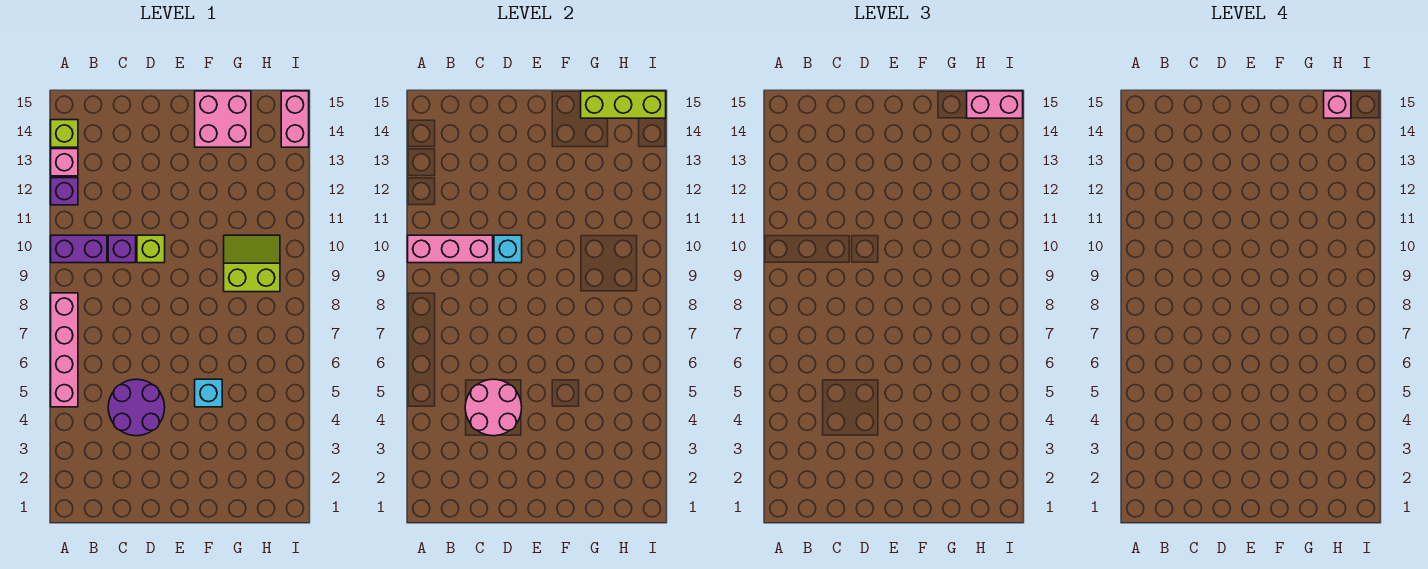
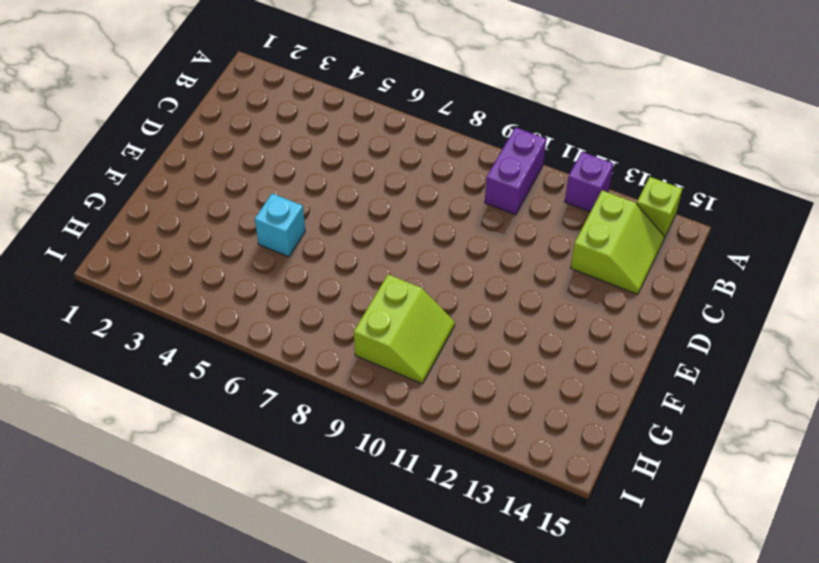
lime slope B13:C14 level 1 top 13 -> none
none -> pink brick A5:A8 level 1
none -> pink brick A13 level 1
none -> purple round brick C4:D5 level 1

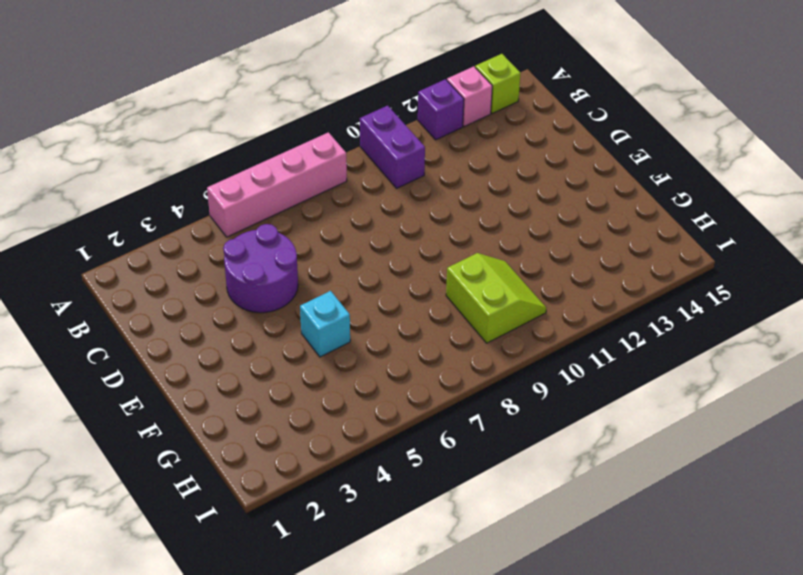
none -> purple brick C10 level 1
none -> lime brick D10 level 1
none -> pink brick F14:G15 level 1

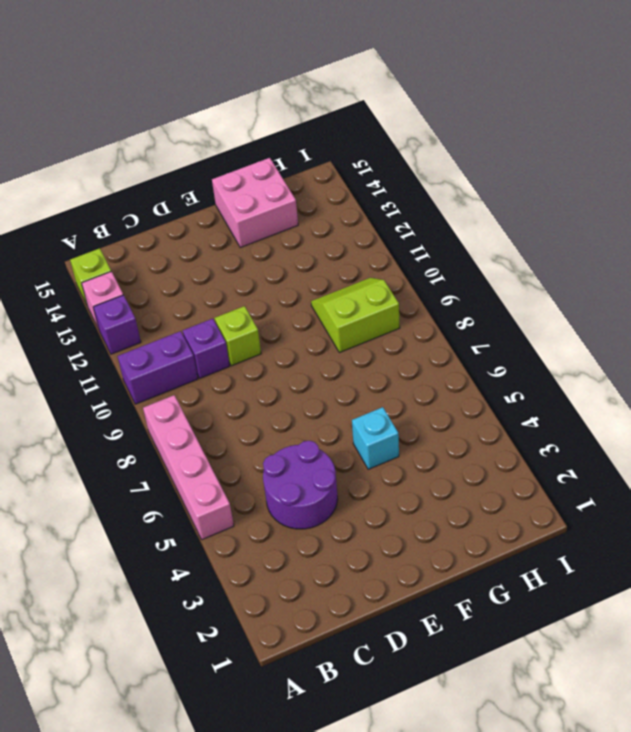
none -> pink brick I14:I15 level 1
none -> pink brick A10:C10 level 2
none -> pink round brick C4:D5 level 2

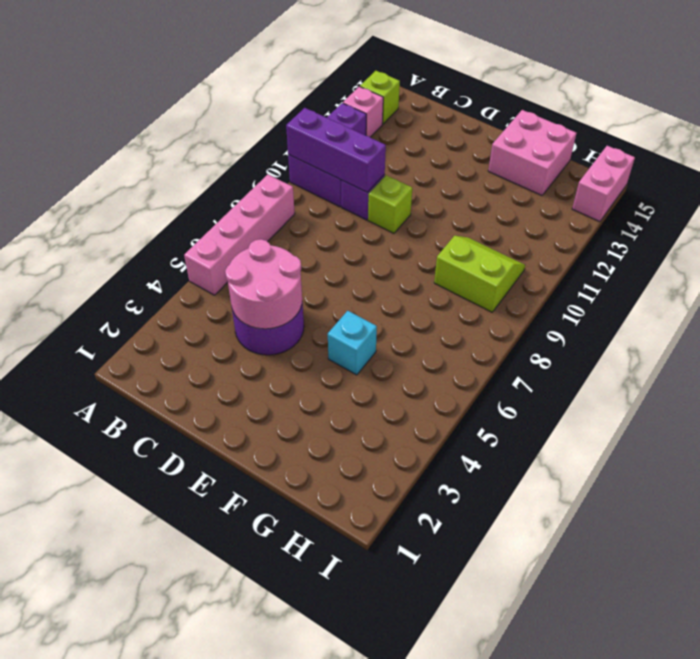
purple brick A10:C10 level 2 -> pink brick A10:C10 level 2
none -> cyan brick D10 level 2
none -> lime brick G15:I15 level 2
none -> pink brick H15:I15 level 3

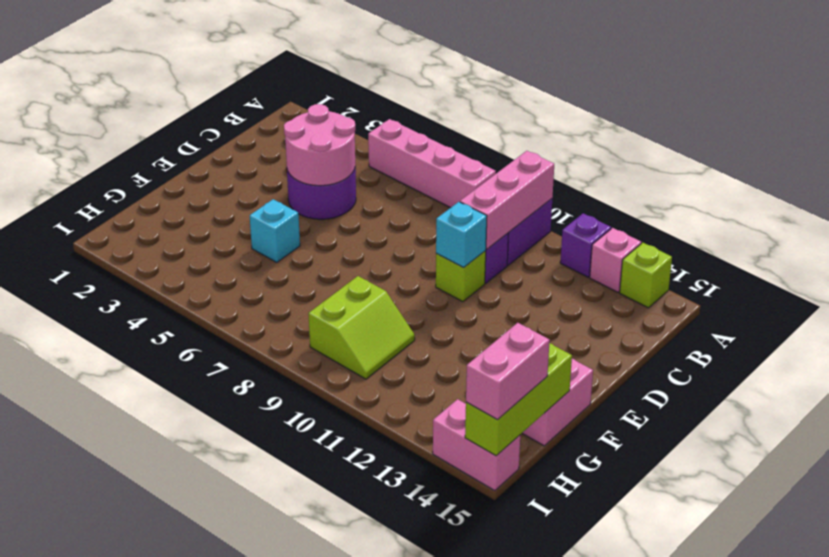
none -> pink brick H15 level 4

